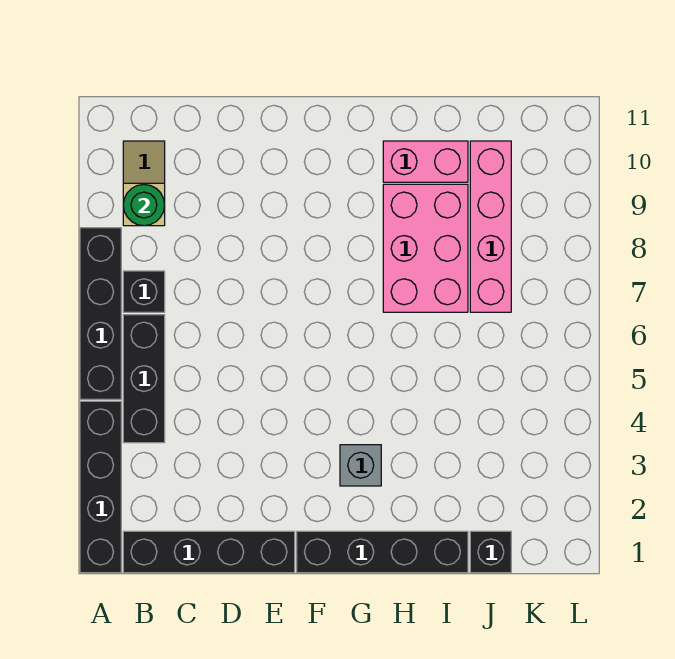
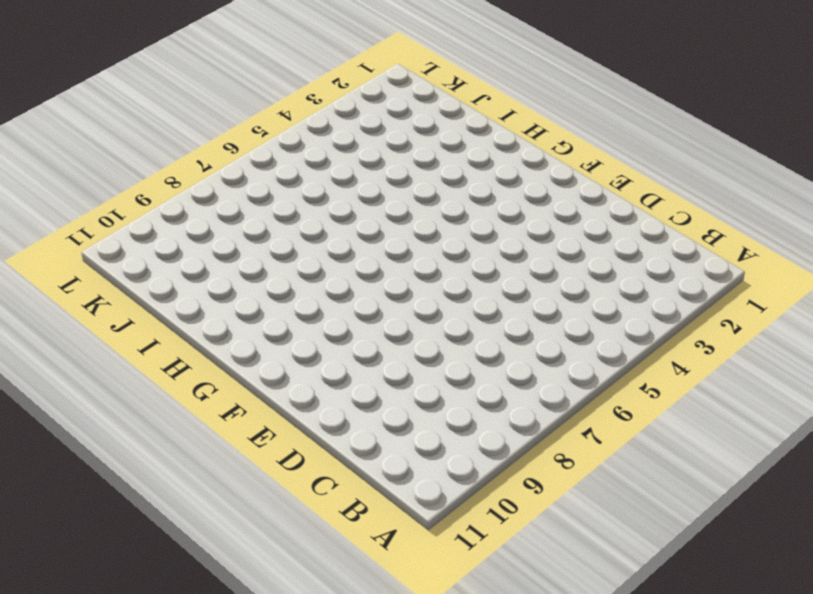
none -> black brick A1:A4 level 1
none -> black brick A5:A8 level 1
none -> black brick B1:E1 level 1

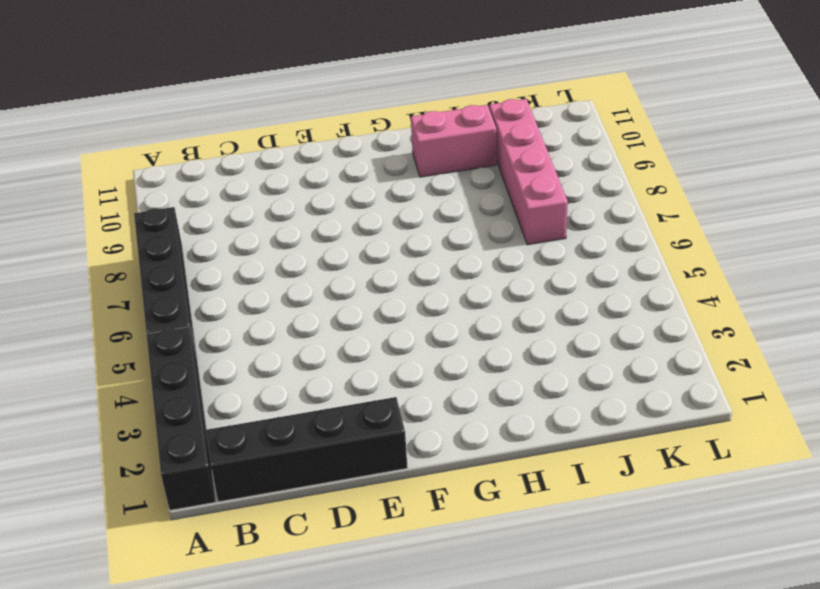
none -> black brick B4:B6 level 1
none -> black brick B7 level 1
none -> tan slope B9:B10 level 1 top 9

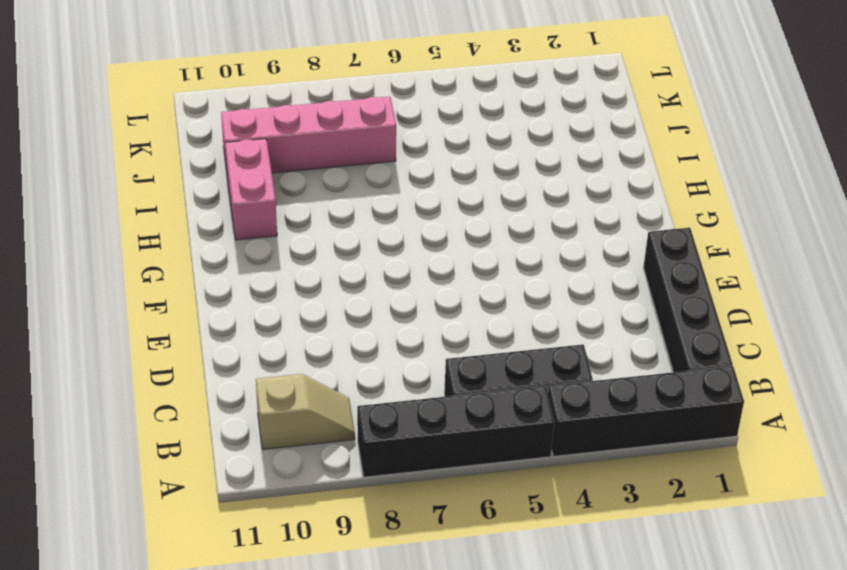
tan slope B9:B10 level 1 top 10 -> tan slope B9:B10 level 1 top 9
none -> black brick B7 level 1
none -> black brick F1:I1 level 1
none -> grey brick G3 level 1

